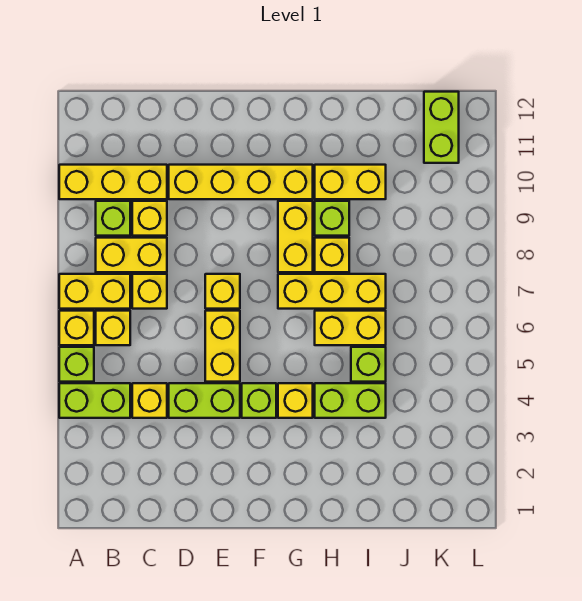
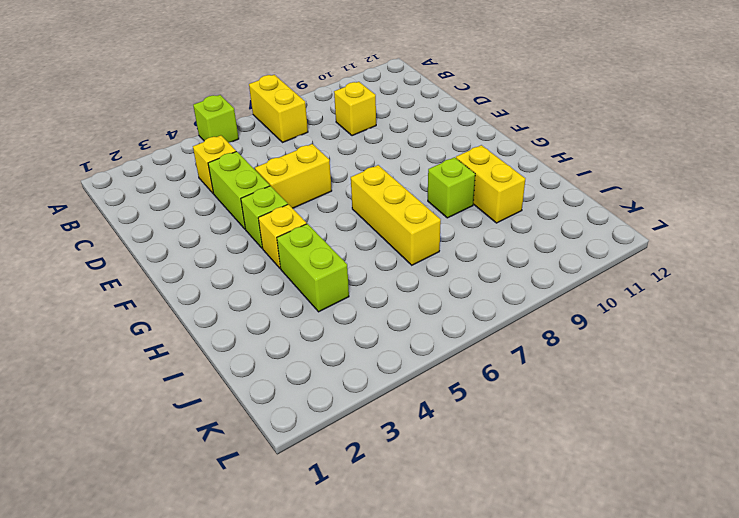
none -> lime brick A4:B4 level 1
none -> yellow brick A6 level 1
none -> yellow brick A10:C10 level 1

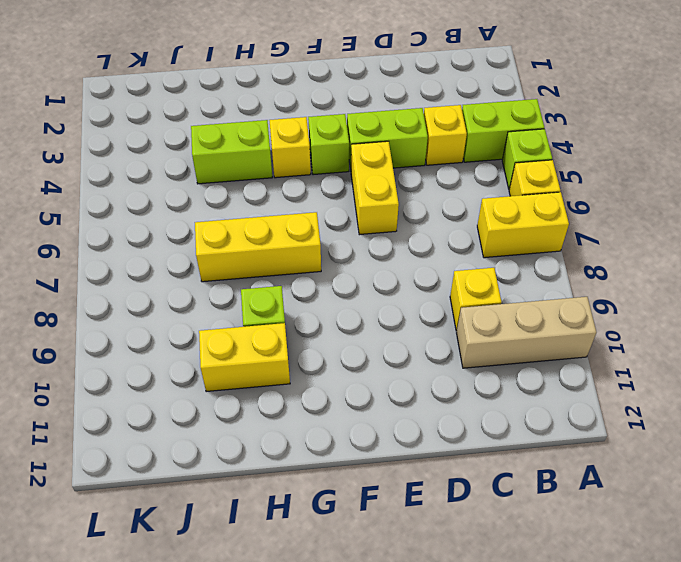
tan brick A10:C10 level 1 -> yellow brick A10:C10 level 1
none -> yellow brick B6 level 1
none -> yellow brick B8:C8 level 1
none -> lime brick B9 level 1

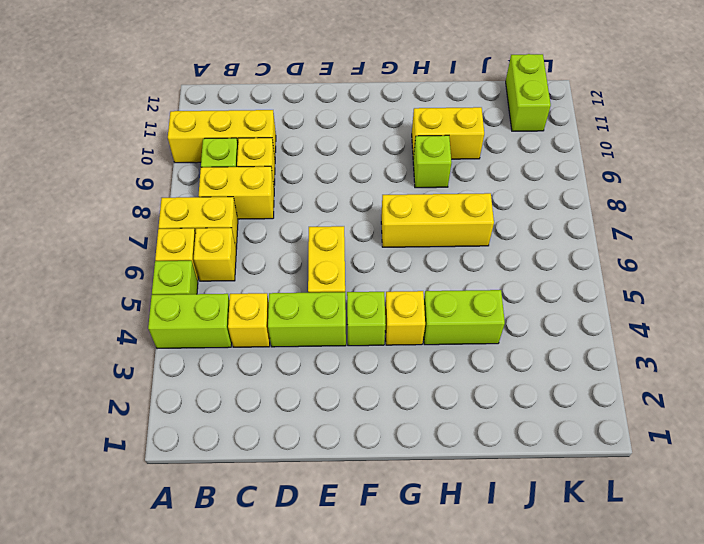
none -> yellow brick C7 level 1
none -> yellow brick D10:G10 level 1
none -> yellow brick E7 level 1

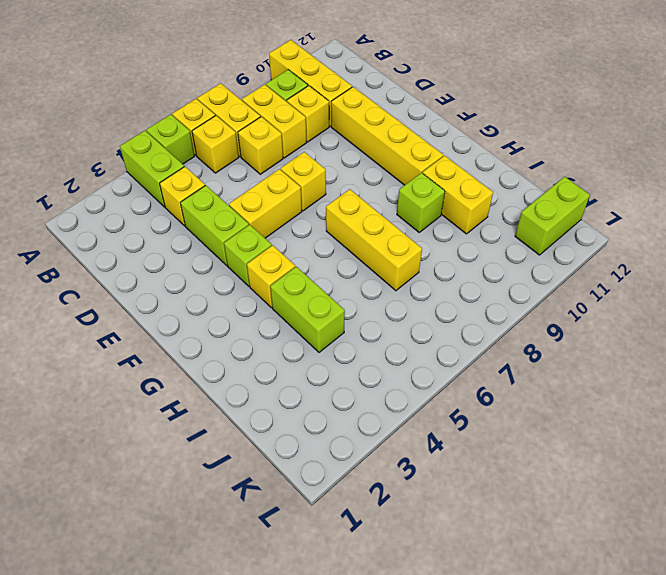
none -> yellow brick G8:G9 level 1
none -> yellow brick H6:I6 level 1
none -> yellow brick H8 level 1

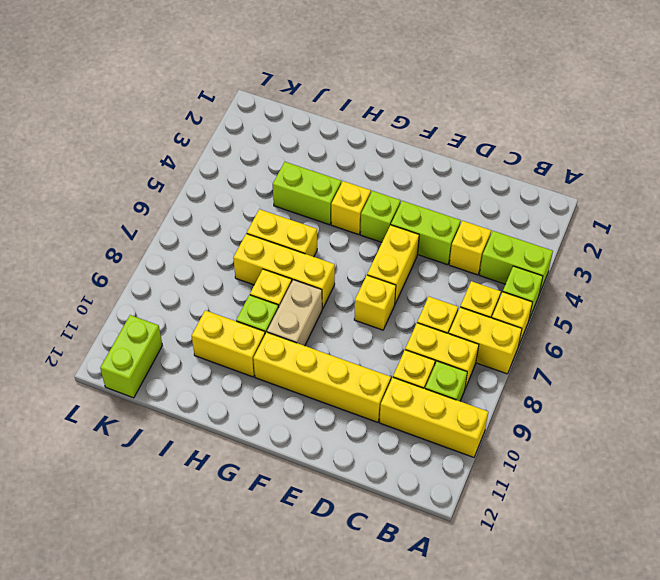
tan brick G8:G9 level 1 -> yellow brick G8:G9 level 1
none -> lime brick I5 level 1

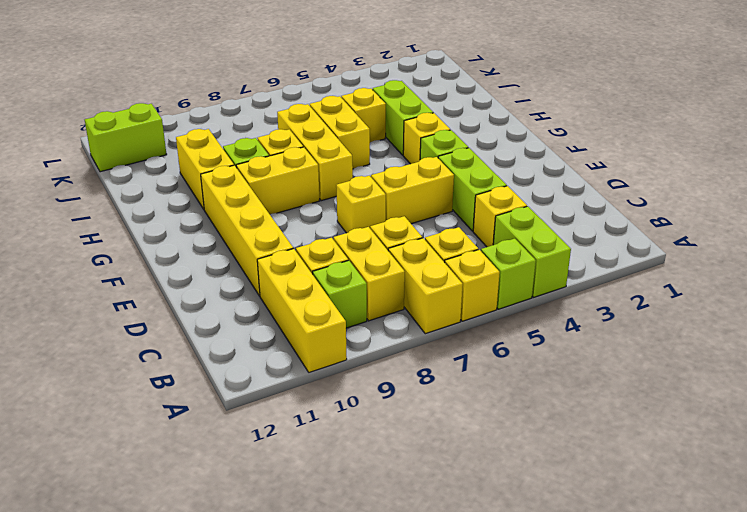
yellow brick I5 level 1 -> lime brick I5 level 1

